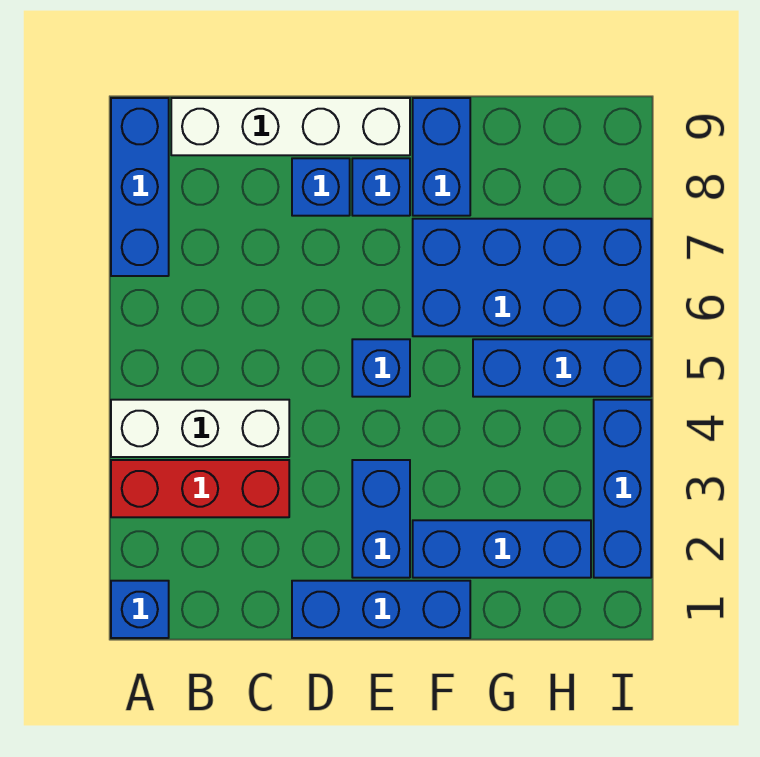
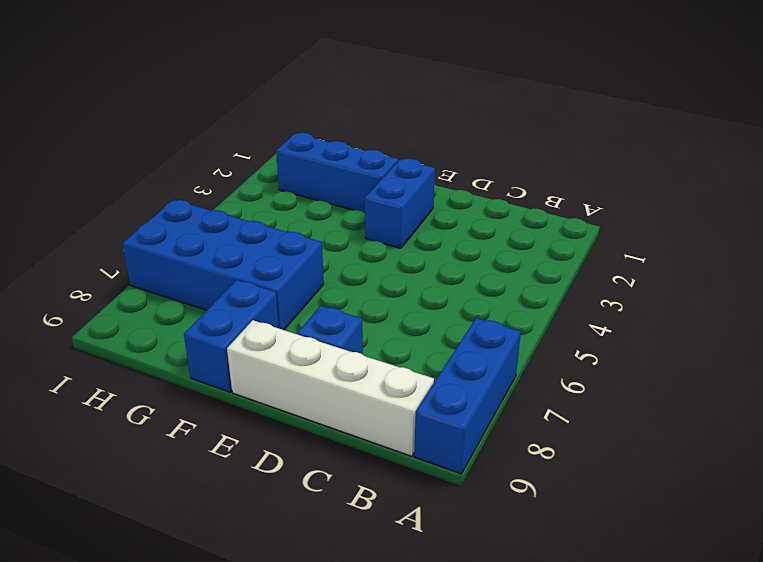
none -> blue brick A1 level 1
none -> red brick A3:C3 level 1
none -> white brick A4:C4 level 1

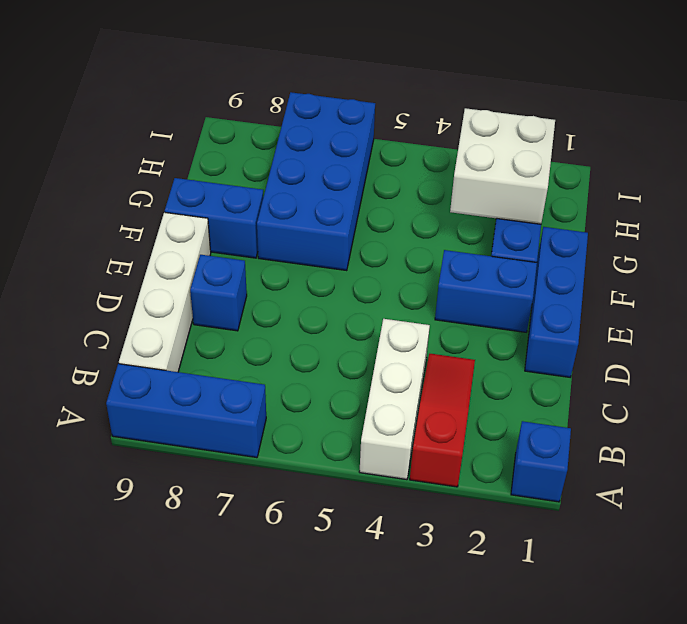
red slope A3:C3 level 1 top A -> red brick A3:C3 level 1
white brick G2:H3 level 2 -> none
none -> blue brick E5 level 1
none -> blue brick E8 level 1
none -> blue brick G5:I5 level 1

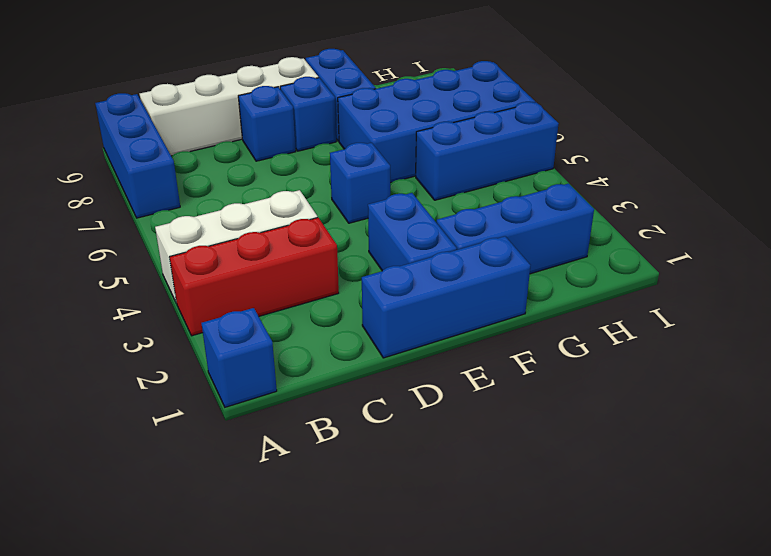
none -> blue brick I2:I4 level 1

